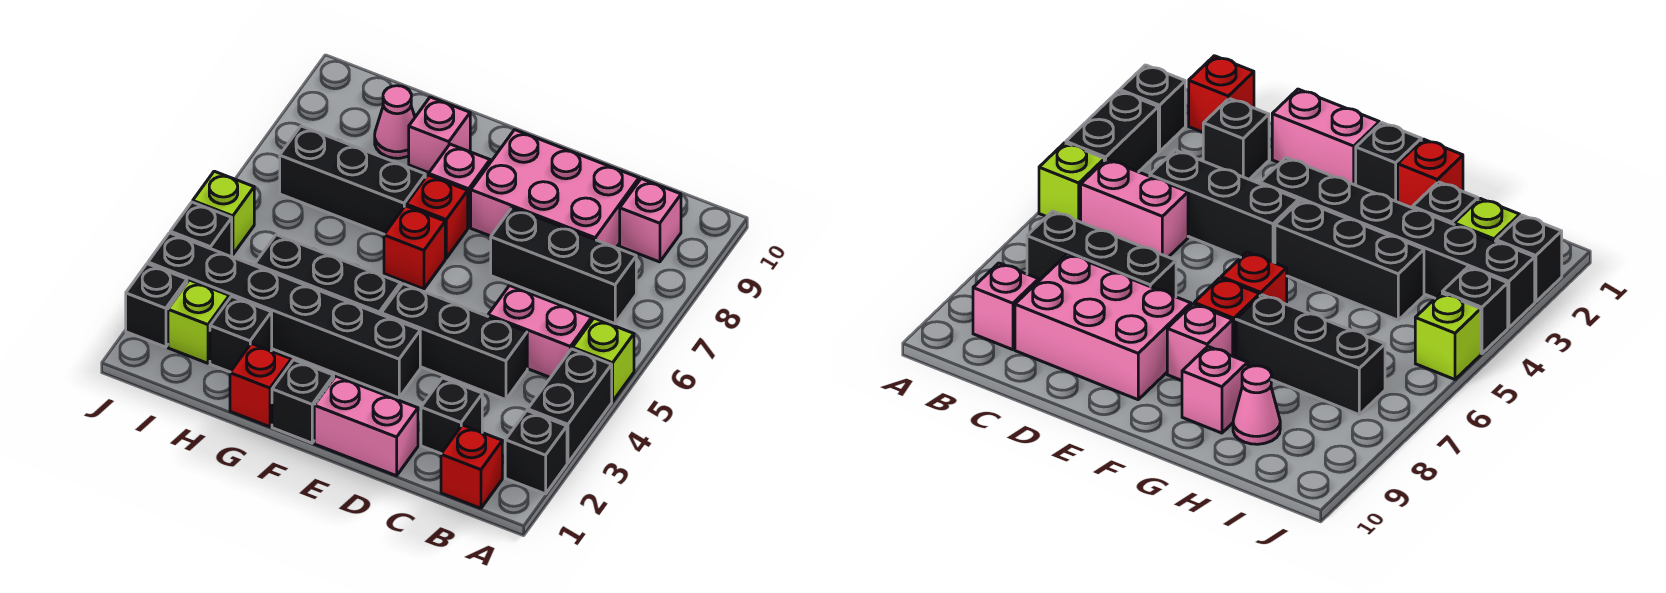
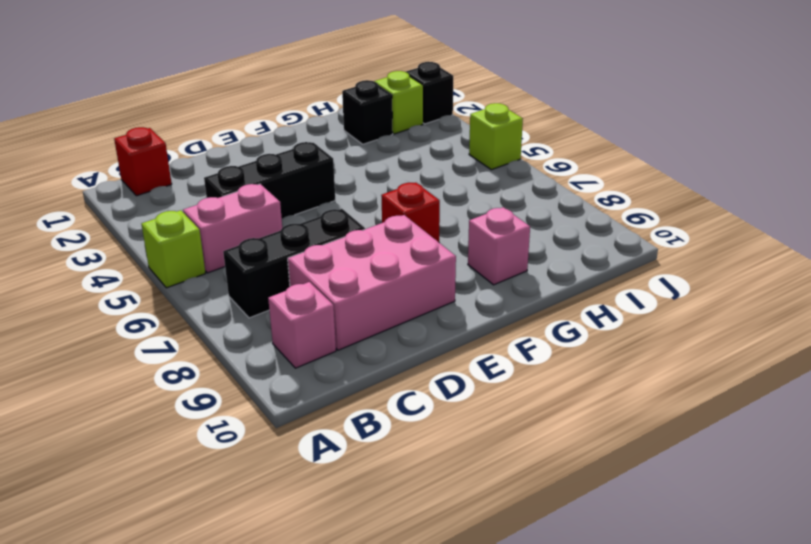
none -> black brick A2 level 1
none -> black brick A3:A4 level 1
none -> black brick C2 level 1

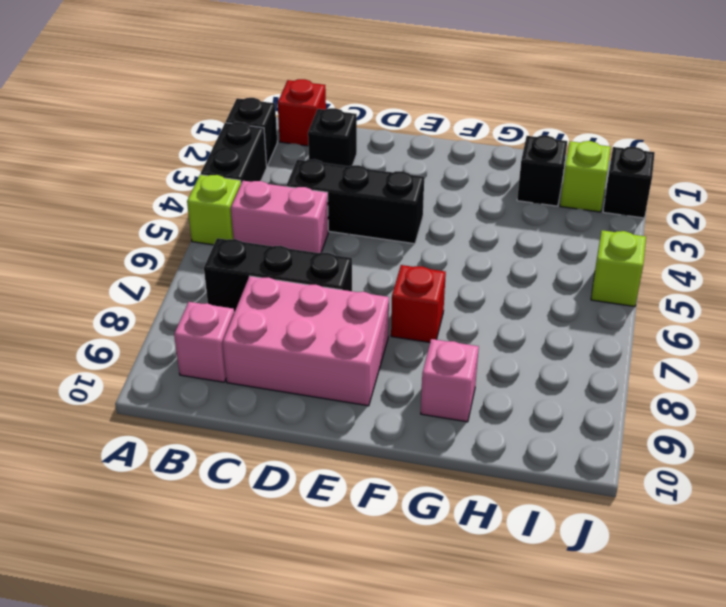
none -> pink brick D1:E1 level 1
none -> black brick E3:J3 level 1
none -> black brick F1 level 1

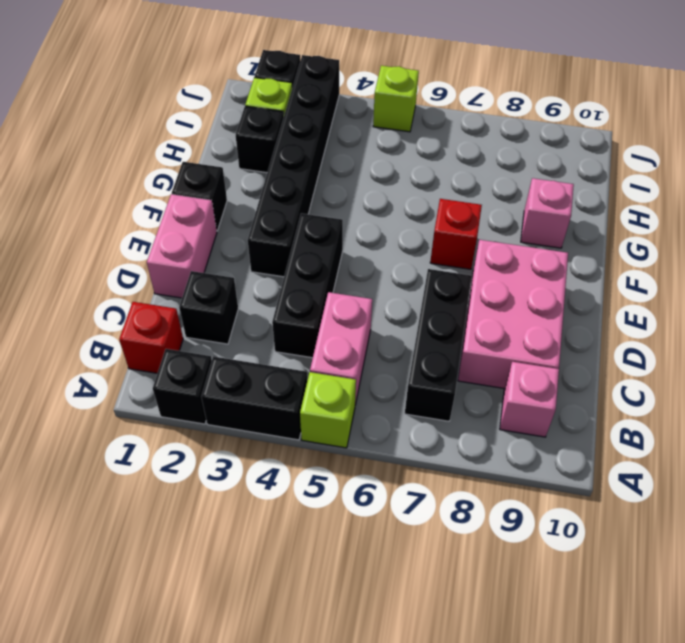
none -> black brick F4:H4 level 1
none -> red brick F6 level 1
none -> pink brick F8 level 1

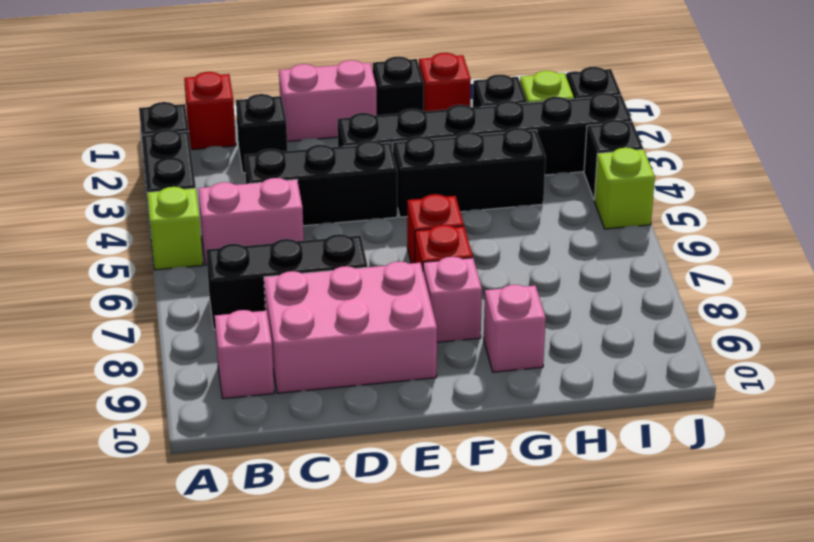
none -> black brick G7:I7 level 1
none -> pink cone H9 level 1

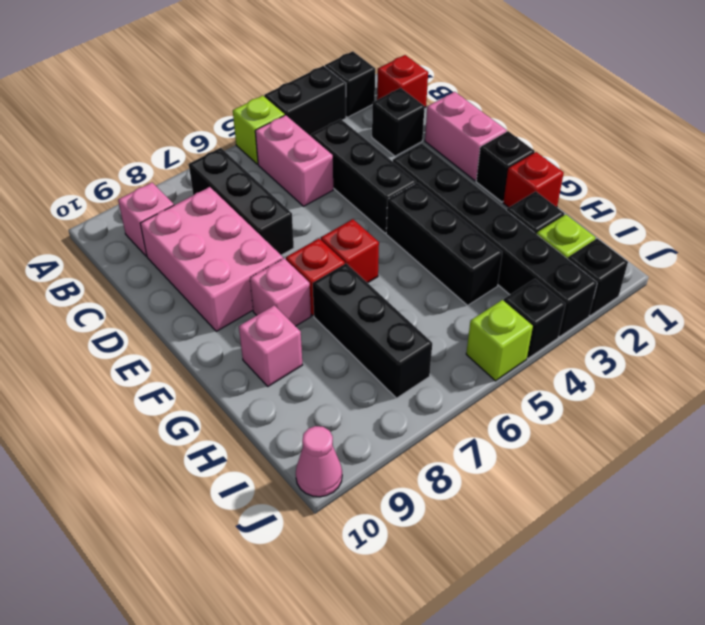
pink cone J10 level 1 -> pink cone H9 level 1

